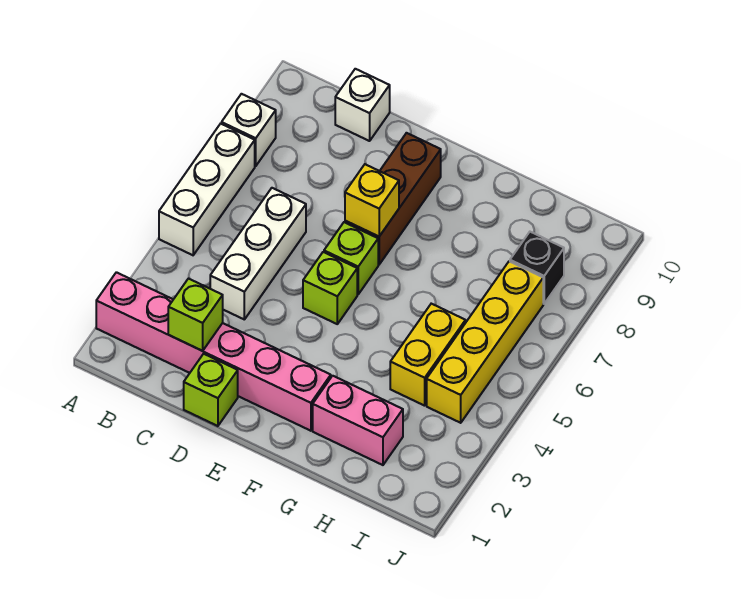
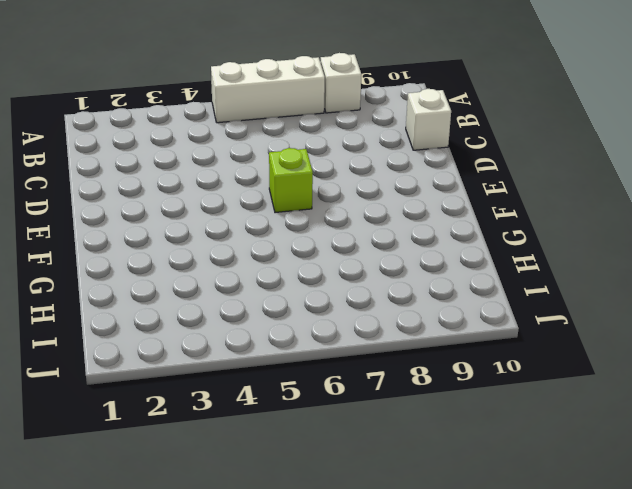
none -> pink brick A2:F2 level 1
none -> white brick C4:C6 level 1
none -> lime brick D1 level 1

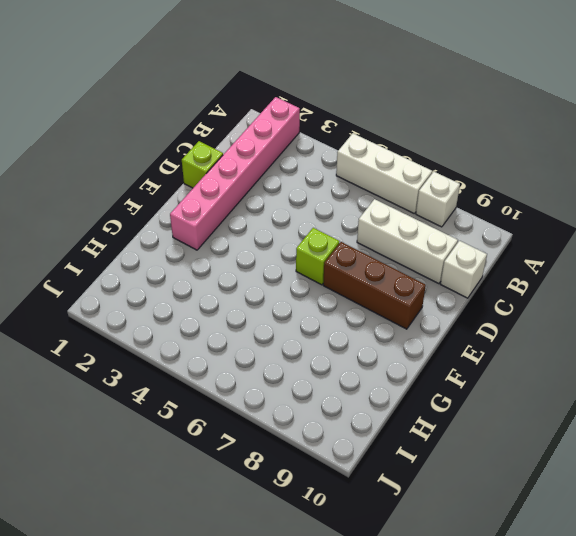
white brick C7:C9 level 1 -> white brick C4:C6 level 1
none -> lime brick E5 level 1
none -> pink brick G2:H2 level 1
none -> yellow brick H4:H5 level 1

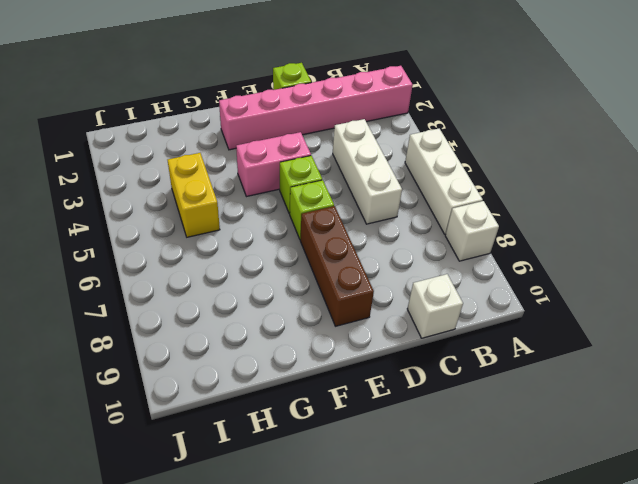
pink brick E4:F4 level 1 -> pink brick G2:H2 level 1
none -> yellow brick I4:I7 level 1
none -> black brick I8 level 1
none -> lime brick C2 level 2

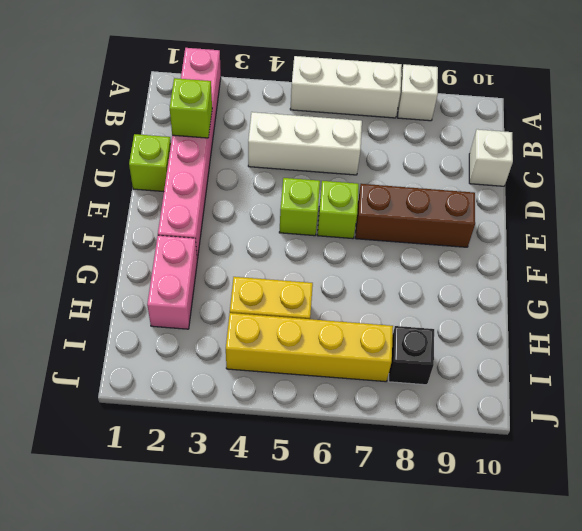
none -> yellow brick E7 level 2

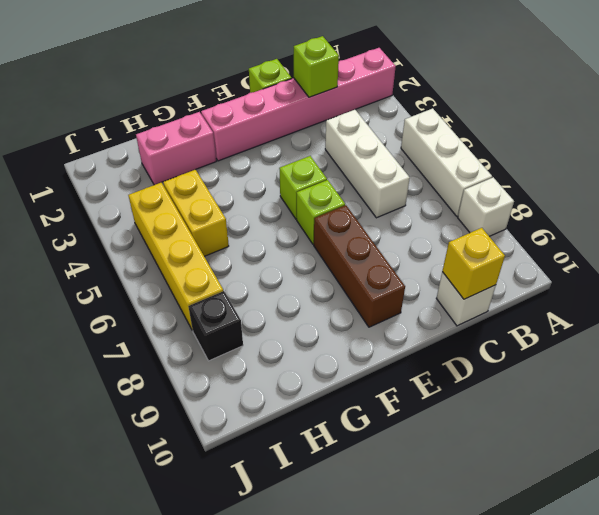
yellow brick C10 level 2 -> yellow brick E7 level 2

